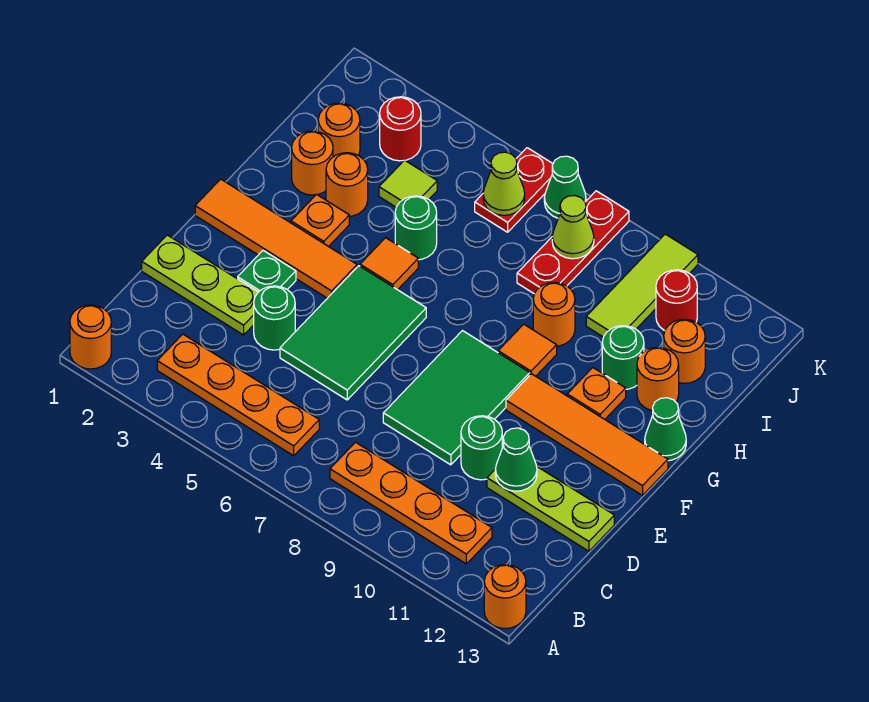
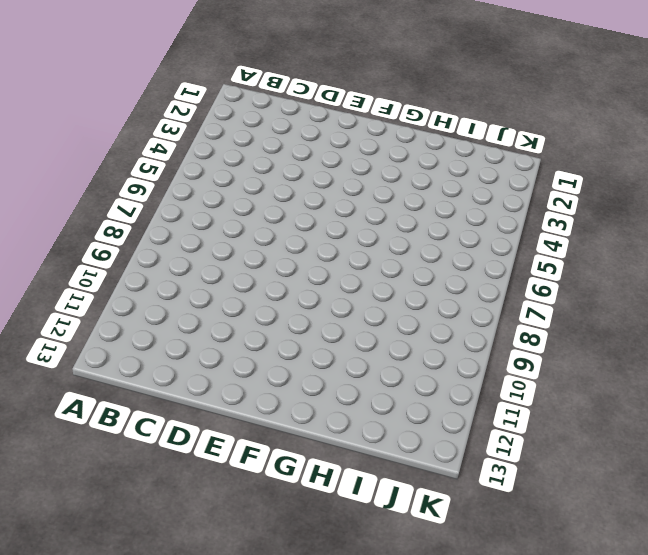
none -> orange round brick A1 level 1
none -> orange round brick A13 level 1
none -> orange plate B3:B6 level 1
none -> orange plate B8:B11 level 1

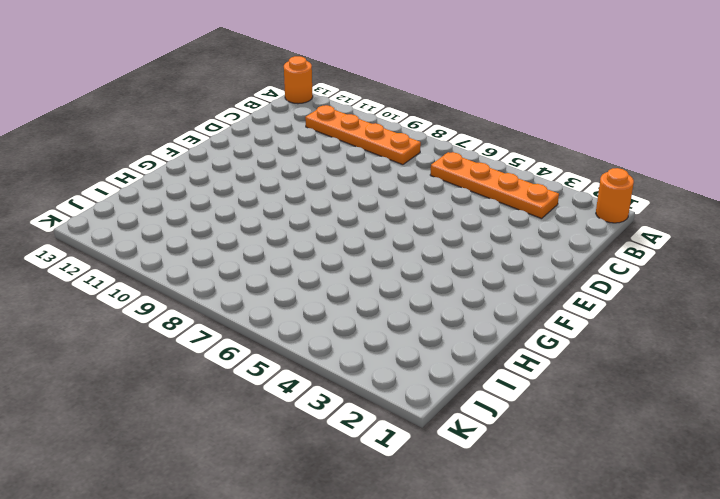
none -> lime plate D1:D3 level 1
none -> green round brick D4 level 1
none -> green tile D5:F6 level 1
none -> green tile D8:F9 level 1

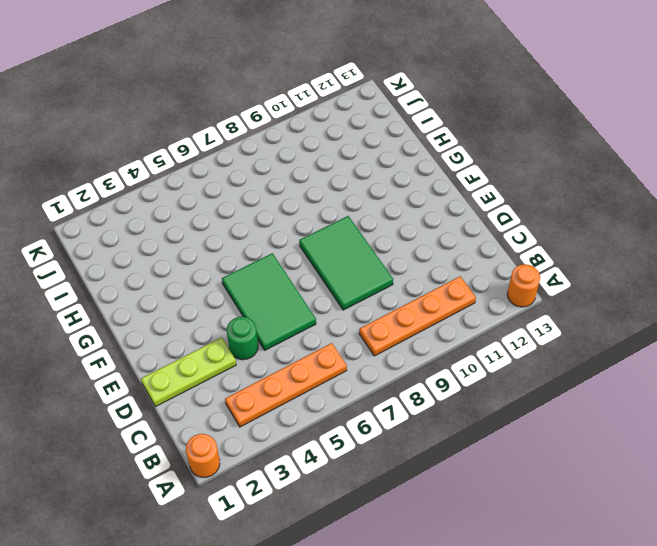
none -> green round brick D10 level 1
none -> lime plate D11:D13 level 1
none -> green plate E3 level 1
none -> orange tile F1:F4 level 1

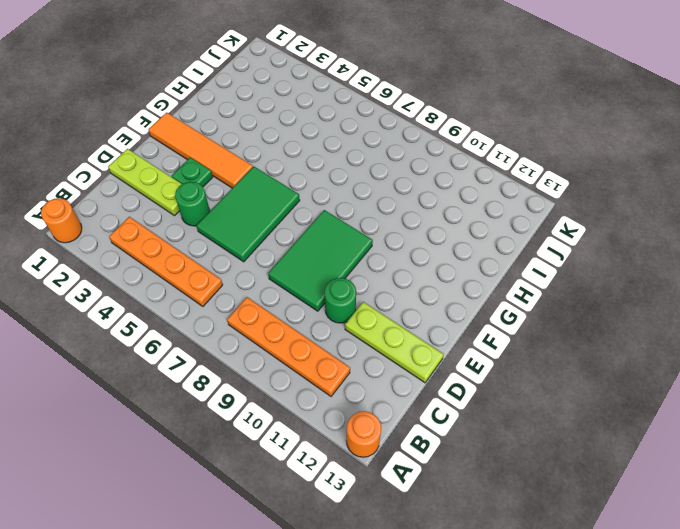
none -> orange tile F10:F13 level 1
none -> orange plate G3 level 1
none -> orange tile G5 level 1
none -> orange tile G9 level 1

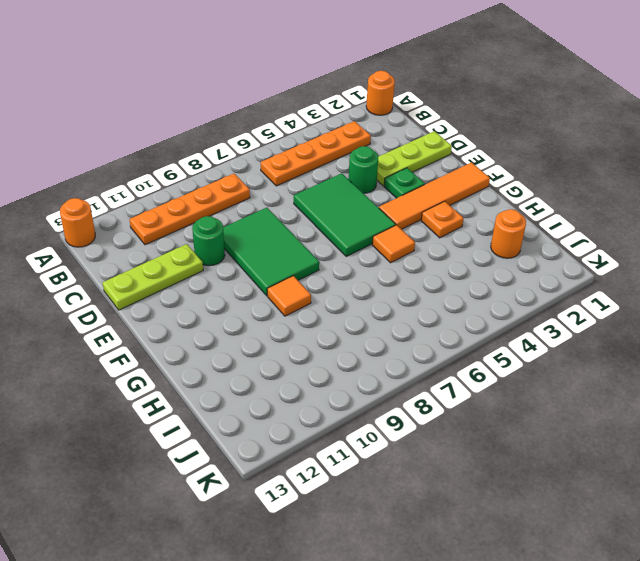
none -> orange tile F10:F13 level 1
none -> orange plate G11 level 1
none -> green cone G13 level 1
none -> orange round brick H2 level 1

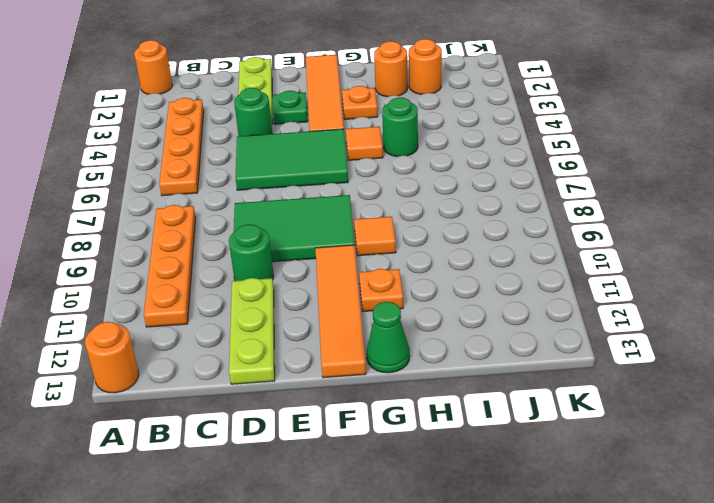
none -> orange round brick H3 level 1
none -> orange round brick H9 level 1
none -> green round brick H11 level 1
none -> orange round brick H12 level 1

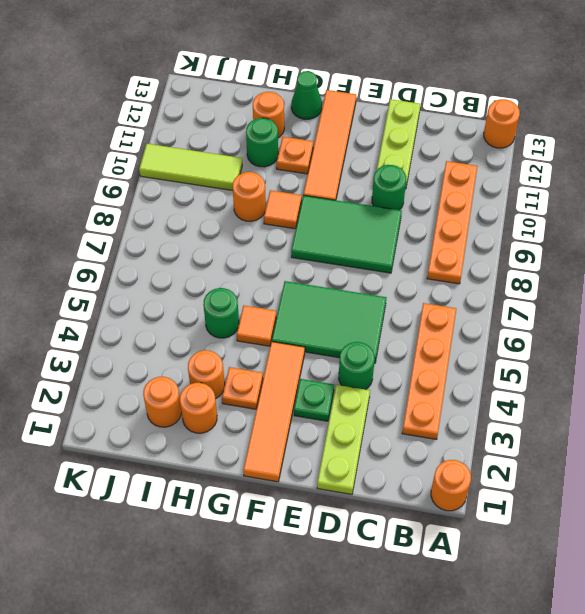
none -> lime tile I4 level 1
none -> red plate I8:K8 level 1
none -> orange round brick I12 level 1
none -> red round brick J3 level 1

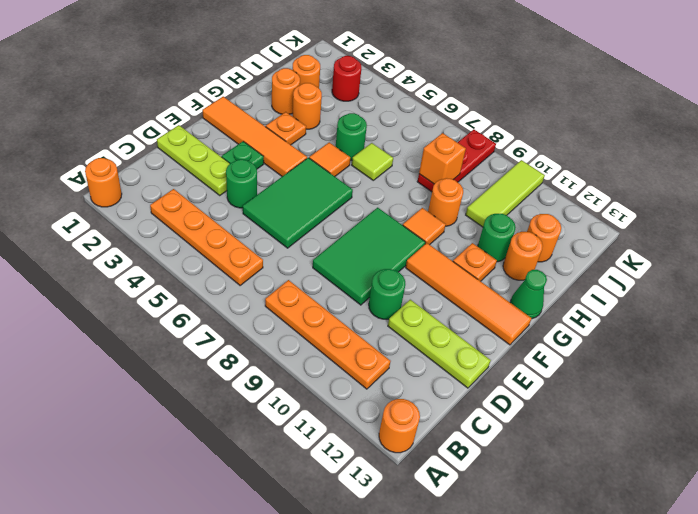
lime tile H6 level 1 -> lime tile I4 level 1
orange brick I8 level 2 -> none
none -> red plate J6:K6 level 1
none -> red round brick J11 level 1
none -> green cone K7 level 1
none -> green cone D11 level 2

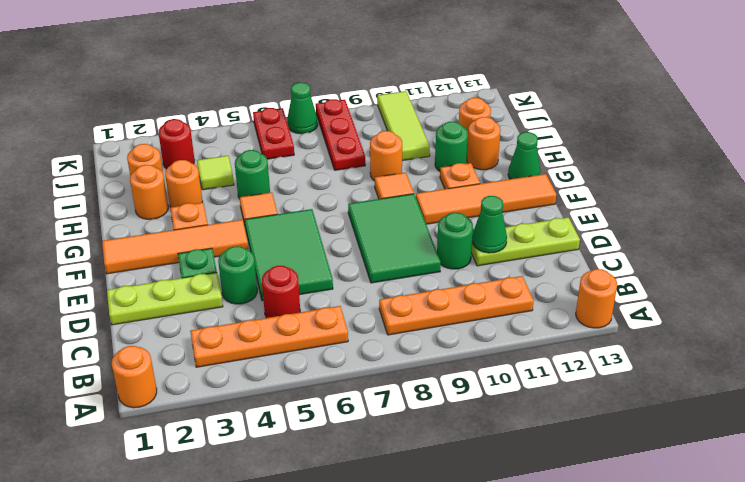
red round brick C5 level 1 -> red round brick J11 level 1
none -> lime cone J6 level 2
none -> lime cone J8 level 2

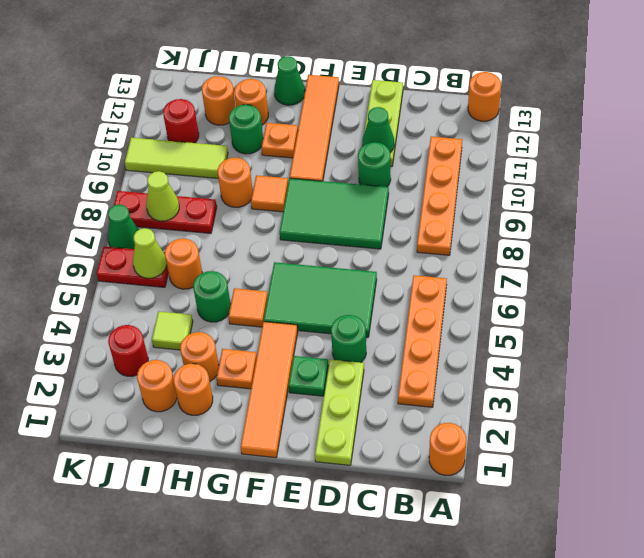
orange round brick I6 level 1 -> none

